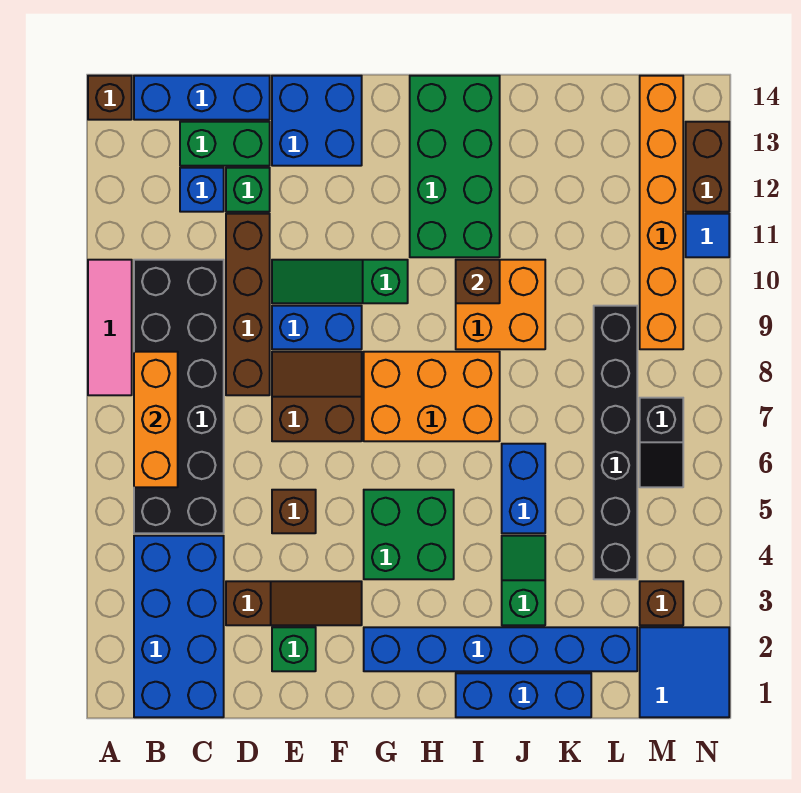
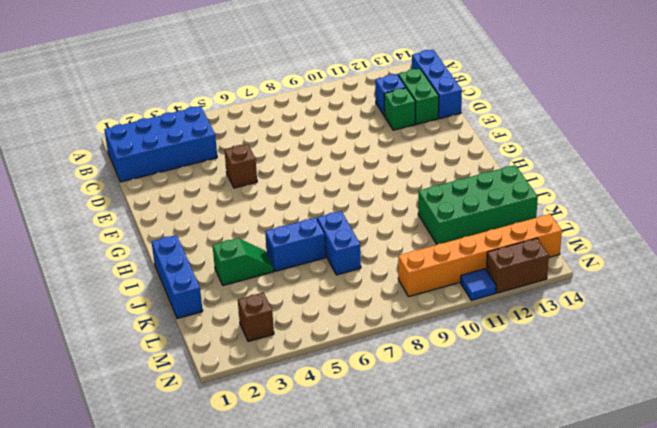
blue brick J7:K7 level 1 -> blue brick E9:F9 level 1
green brick J11:K14 level 1 -> green brick H11:I14 level 1
none -> pink tile A8:A10 level 1
none -> brown brick A14 level 1
none -> black brick B5:C10 level 1
none -> brown slope D3:F3 level 1 top D

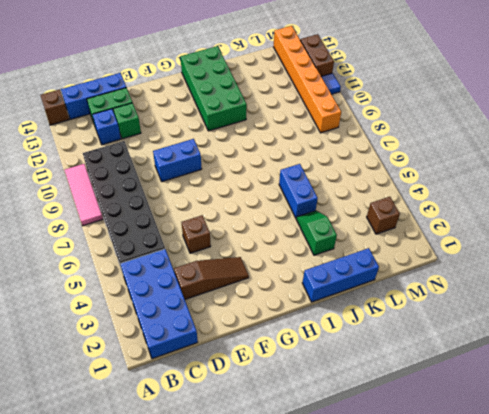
none -> brown brick D8:D11 level 1
none -> green brick E2 level 1
none -> brown slope E7:F8 level 1 top 7
none -> green slope E10:G10 level 1 top G

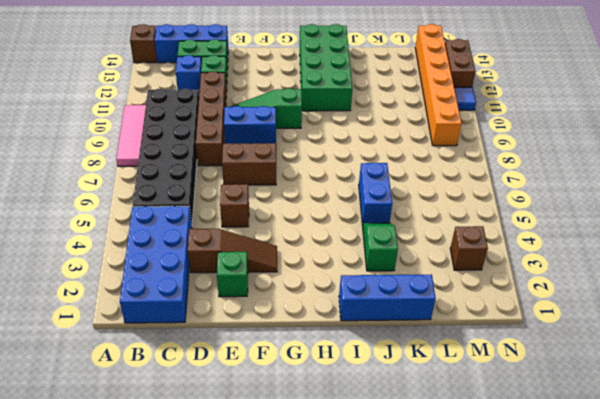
none -> blue brick E13:F14 level 1
none -> blue brick G2:L2 level 1
none -> green brick G4:H5 level 1
none -> orange brick G7:I8 level 1

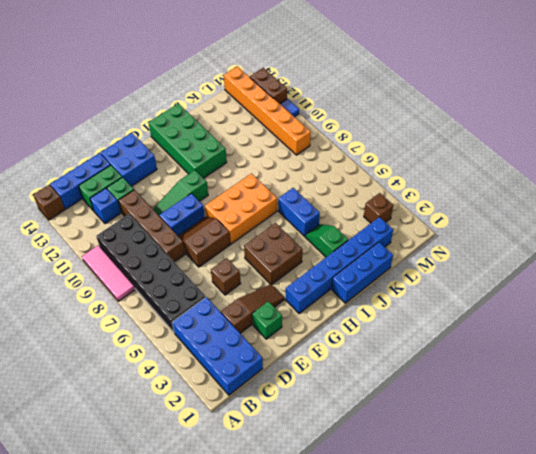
brown brick G4:H5 level 1 -> green brick G4:H5 level 1
none -> orange brick I9:J10 level 1
none -> black brick L4:L9 level 1
none -> blue tile M1:N2 level 1
none -> black slope M6:M7 level 1 top 7

